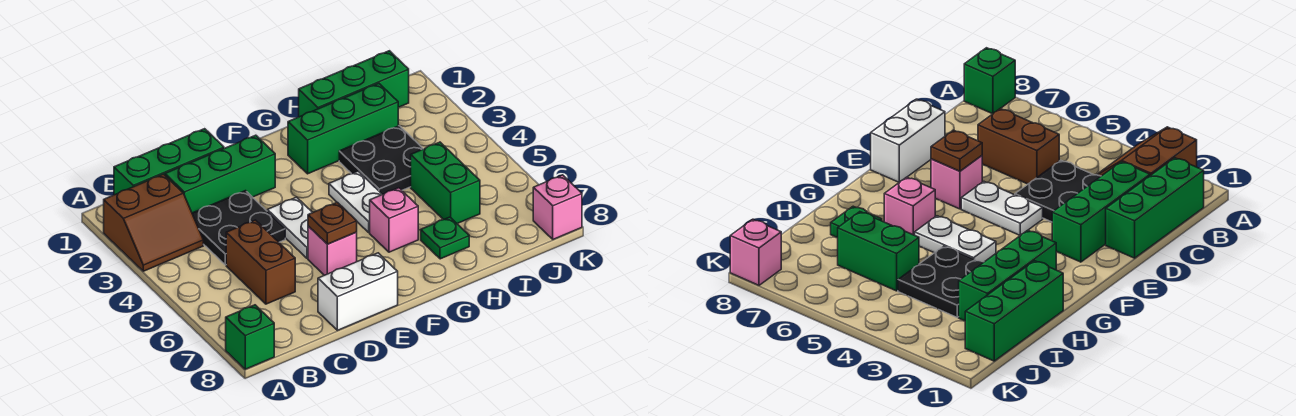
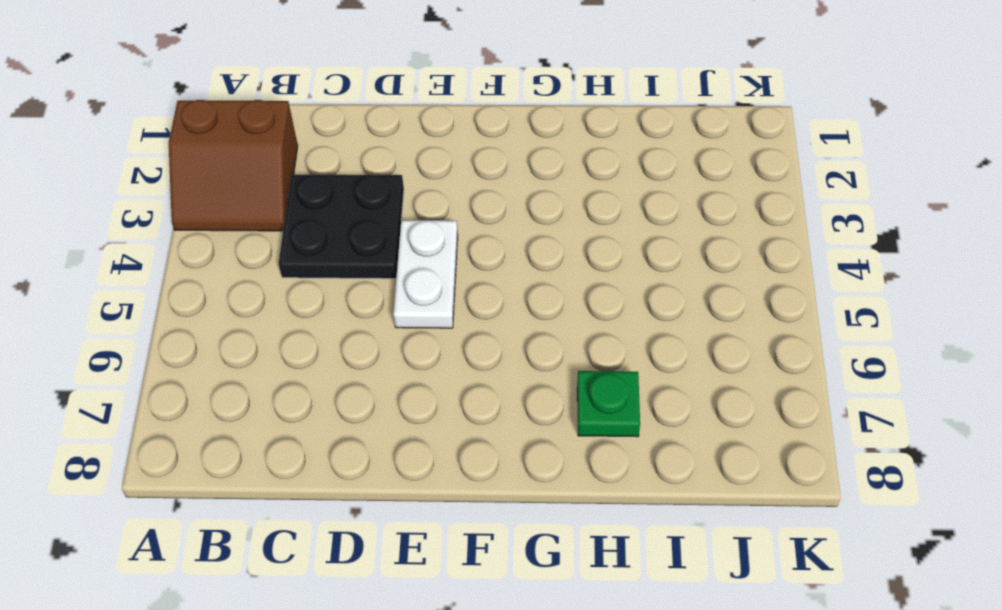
none -> green brick A8 level 1
none -> green brick B1:D1 level 1
none -> green brick C2:E2 level 1

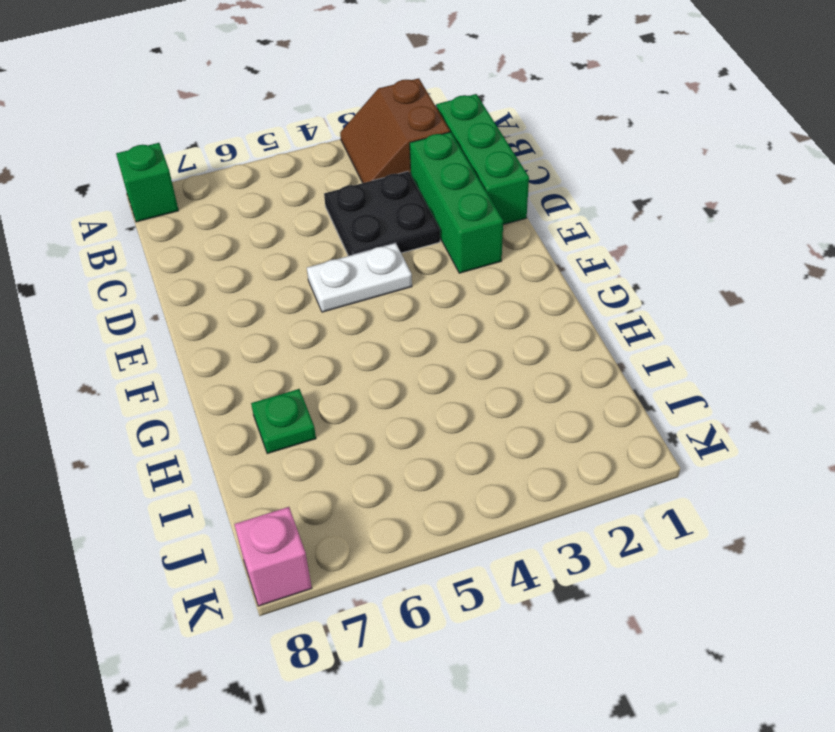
none -> brown brick C5:C6 level 1
none -> white brick D8:E8 level 1
none -> pink brick E6 level 1

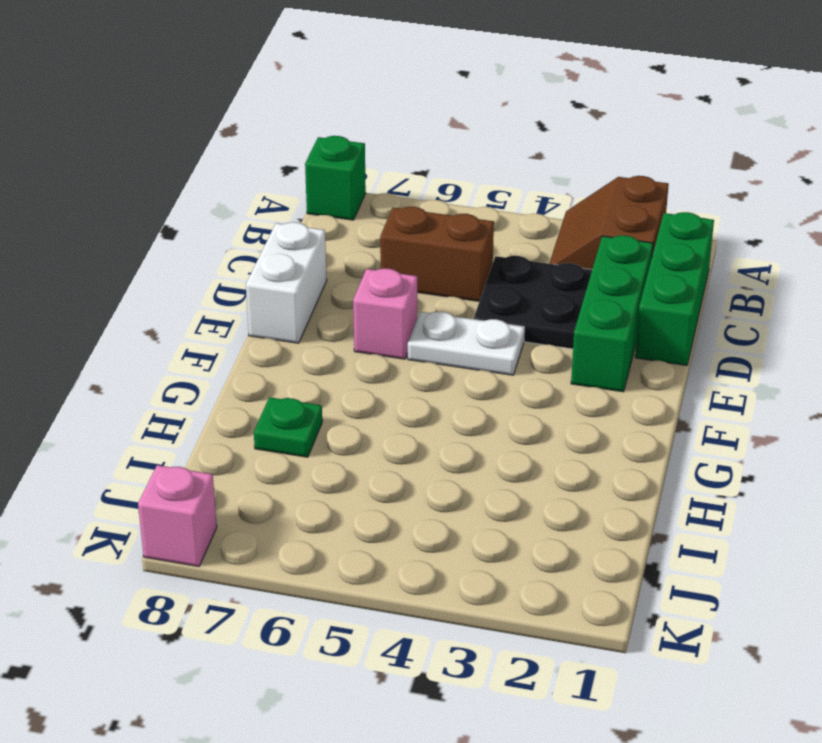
none -> green brick G2:I2 level 1
none -> white plate G4:G5 level 1
none -> pink brick G6 level 1

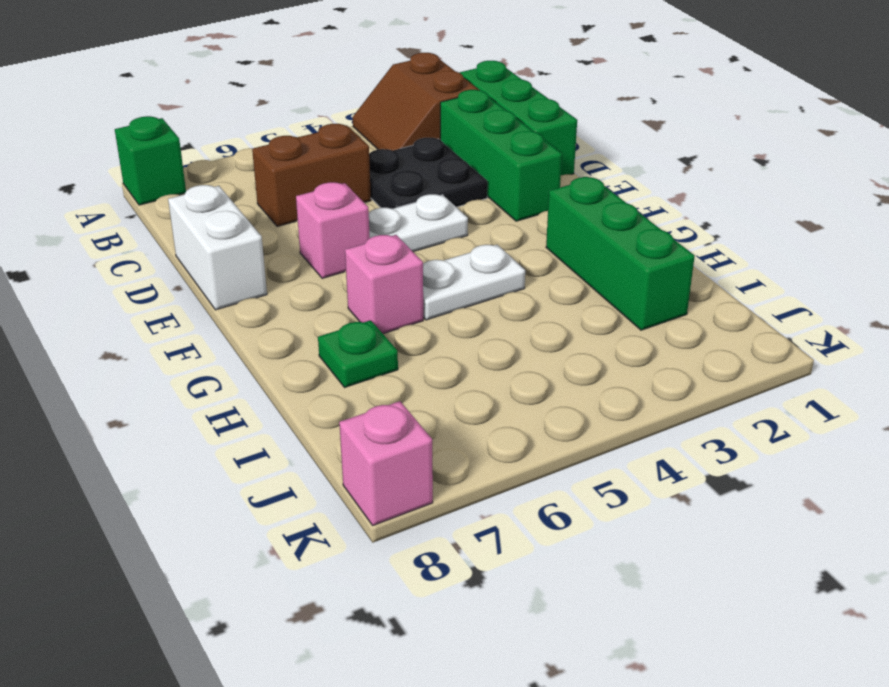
none -> green brick H1:J1 level 1
none -> black plate H3:I4 level 1
none -> green brick I5:I6 level 1

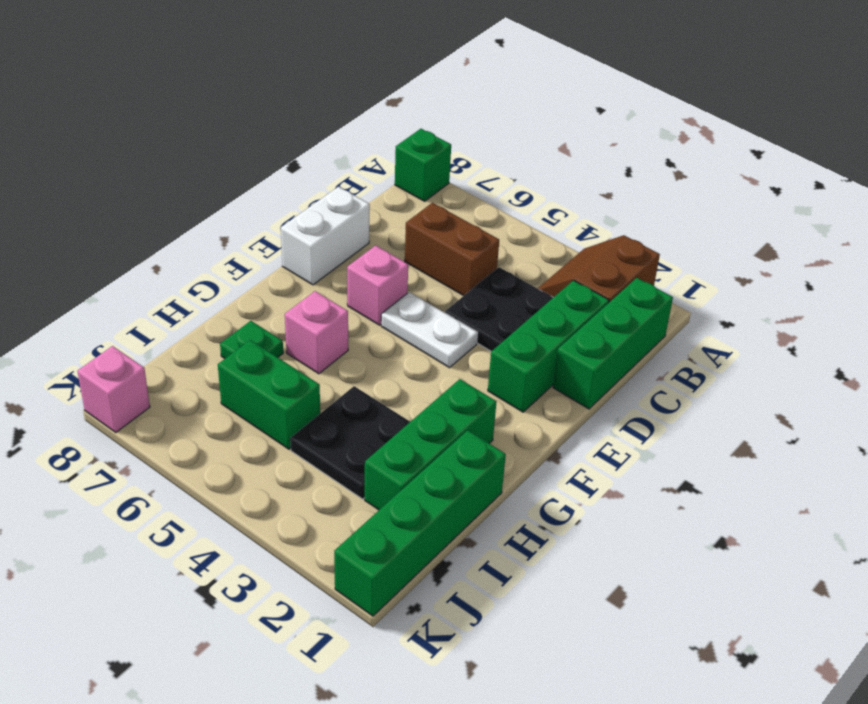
green brick H1:K1 level 1 -> green brick H1:J1 level 1
none -> white plate G4:G5 level 1
none -> brown plate E6 level 2

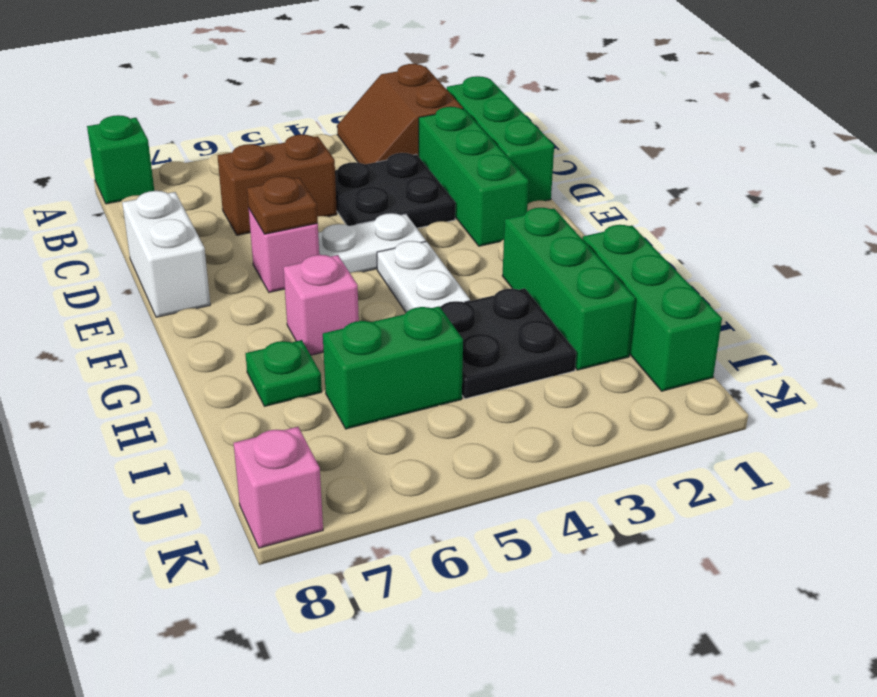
white plate F4:G4 level 1 -> white plate G4:G5 level 1

